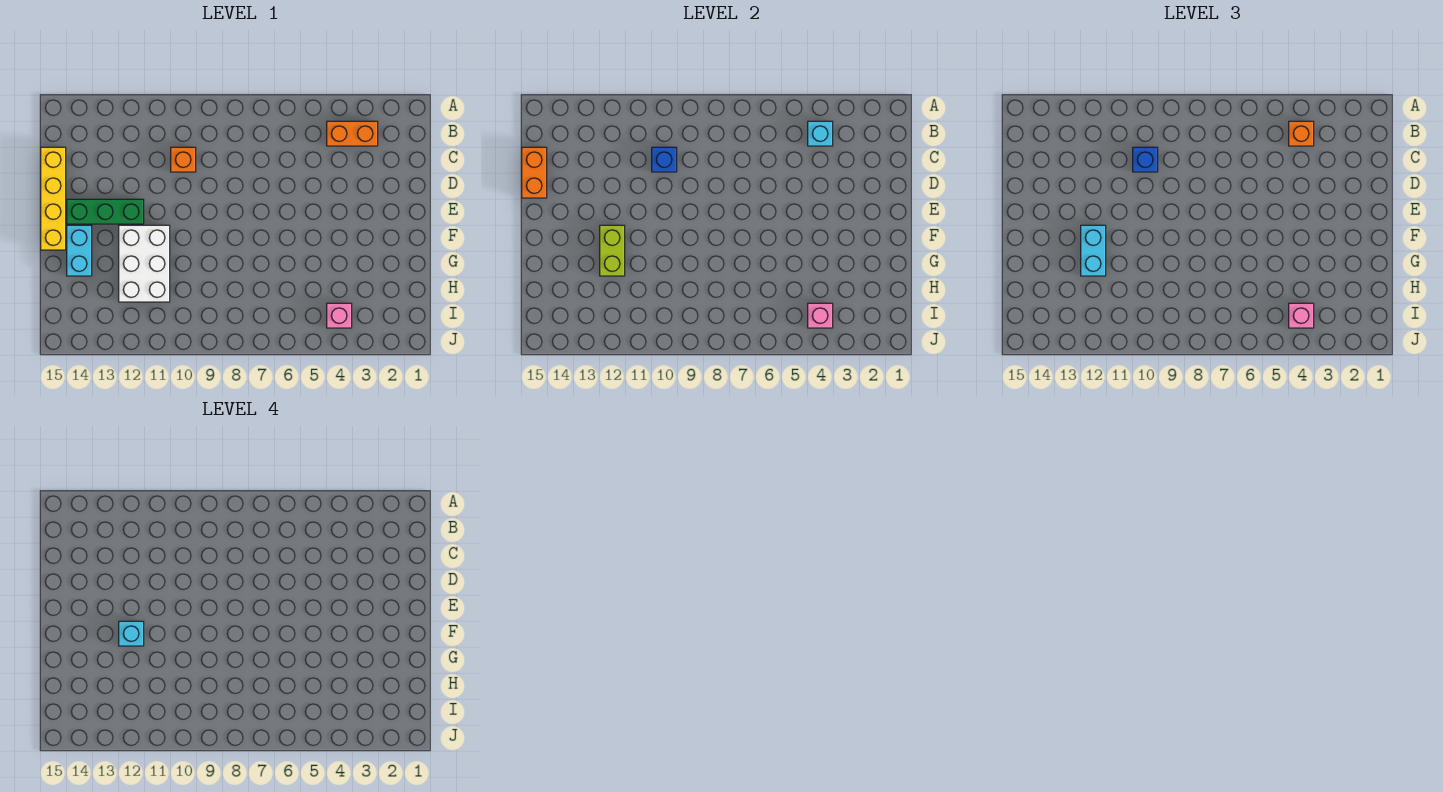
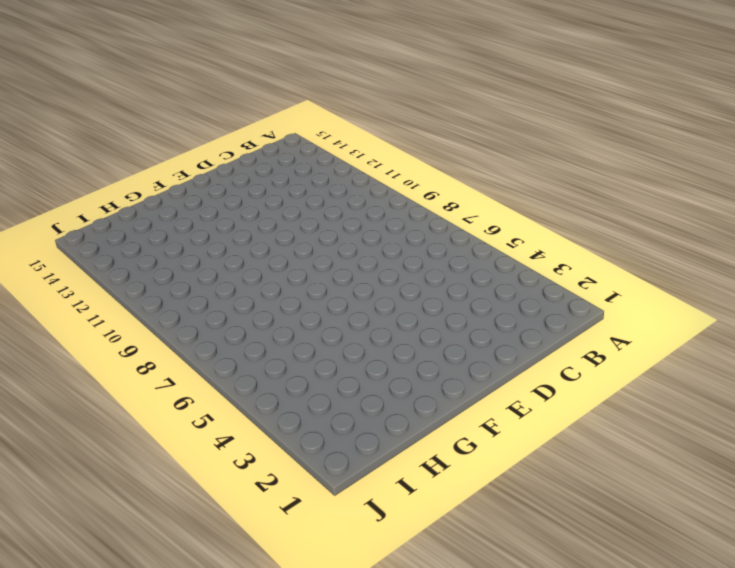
none -> orange brick B3:B4 level 1
none -> orange brick C10 level 1
none -> yellow brick C15:F15 level 1

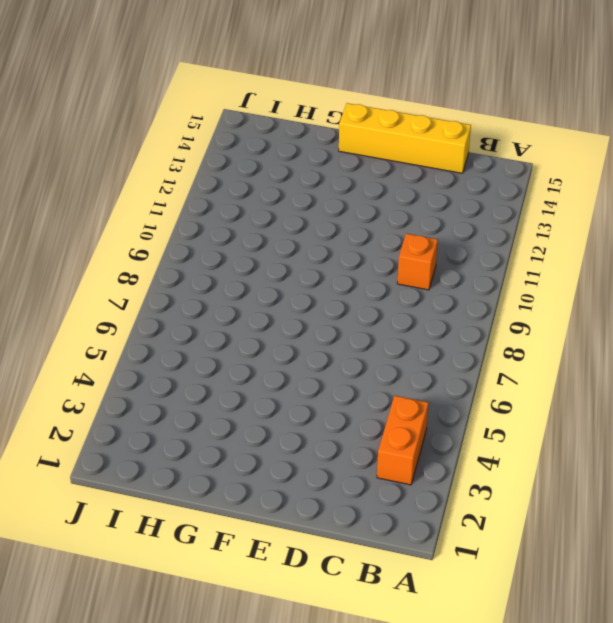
none -> green brick E12:E14 level 1
none -> white brick F11:H12 level 1
none -> cyan brick F14:G14 level 1

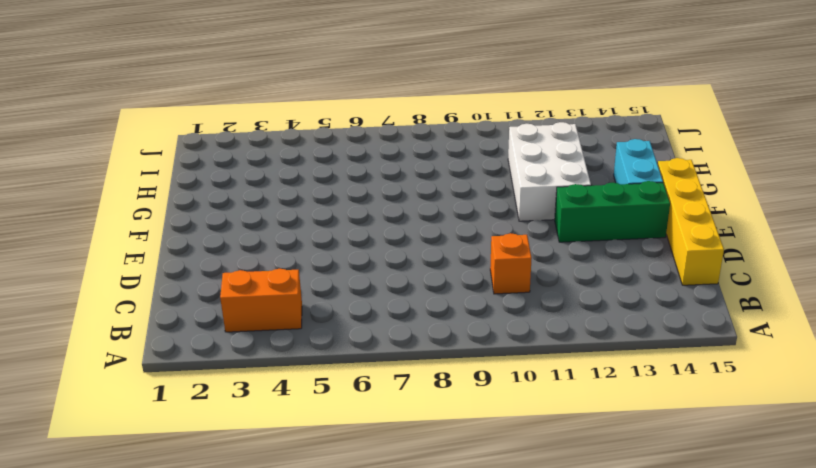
none -> pink brick I4 level 1
none -> cyan brick B4 level 2
none -> blue brick C10 level 2

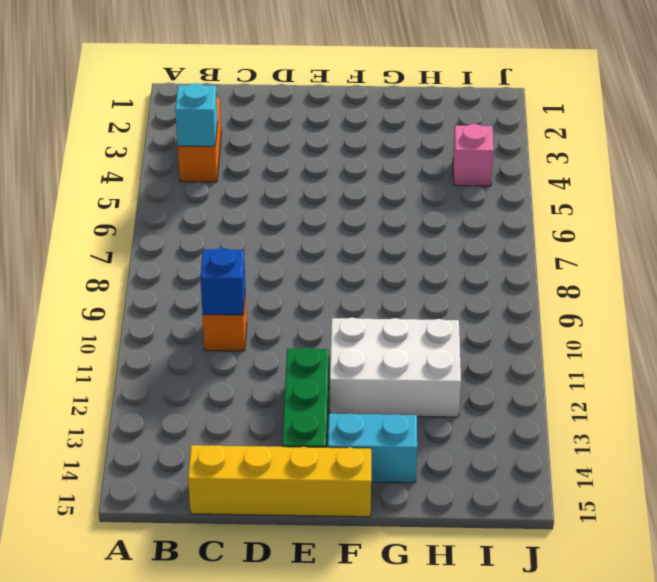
none -> orange brick C15:D15 level 2
none -> lime brick F12:G12 level 2
none -> pink brick I4 level 2

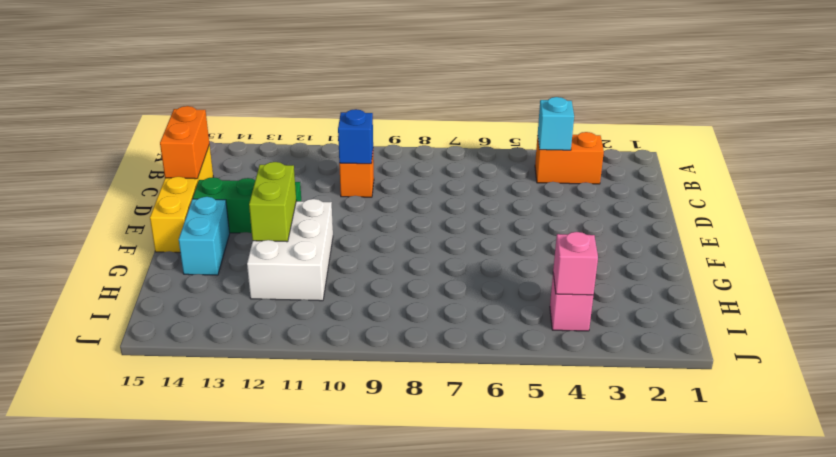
none -> orange brick B4 level 3
none -> blue brick C10 level 3
none -> cyan brick F12:G12 level 3

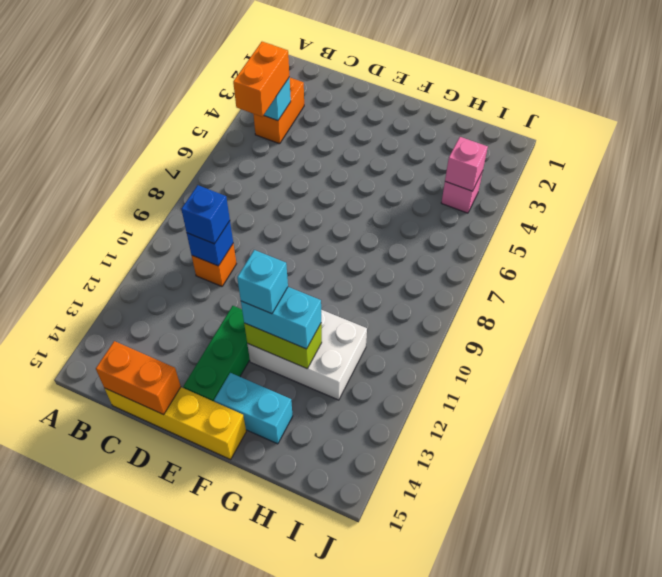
orange brick B4:B5 level 3 -> orange brick B4 level 3
none -> pink brick I4 level 3

